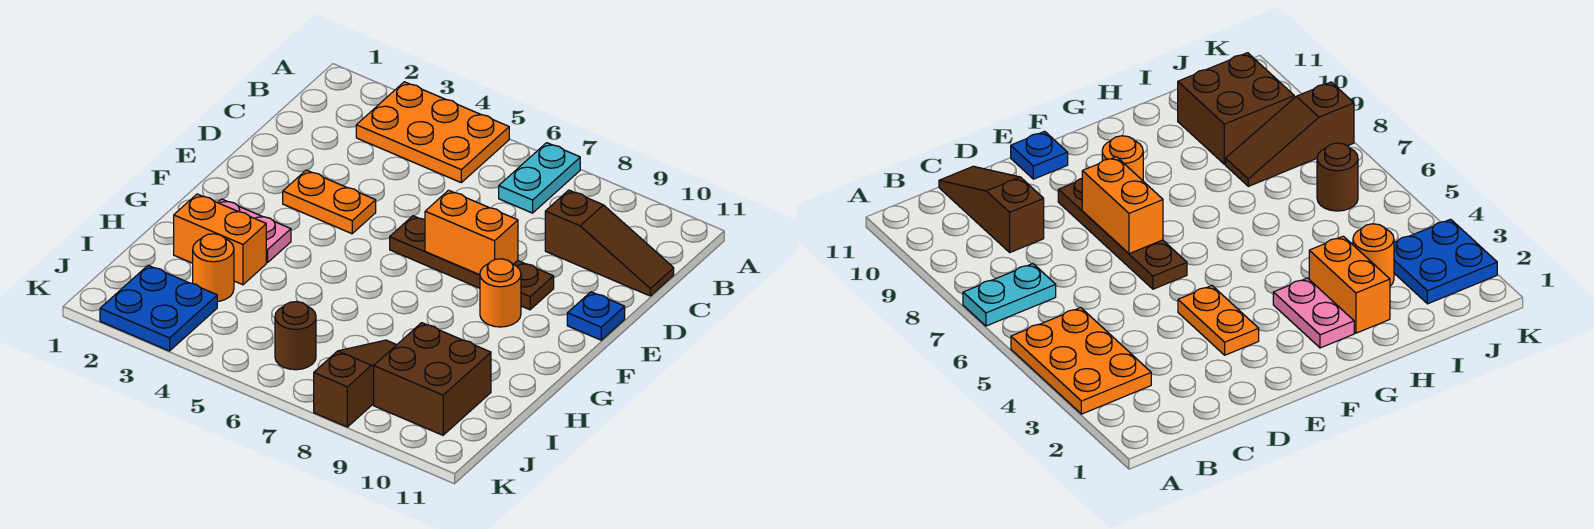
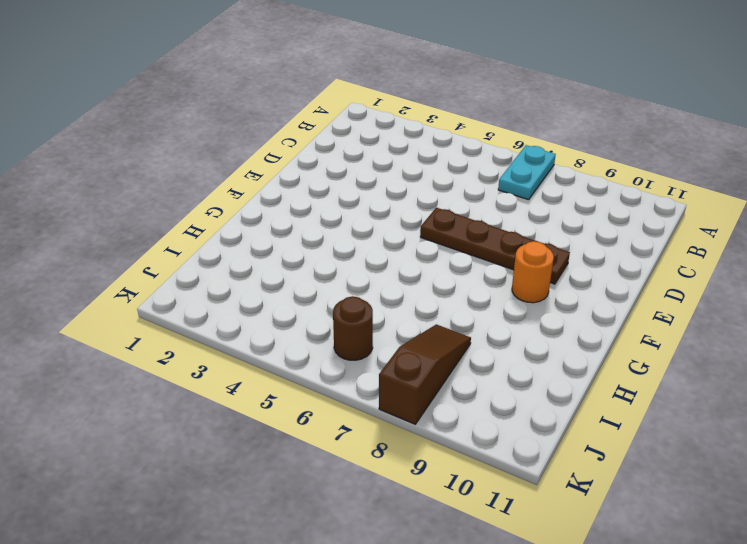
none -> orange plate A3:B5 level 1
none -> brown slope C9:C11 level 1 top 9
none -> orange plate E3:E4 level 1

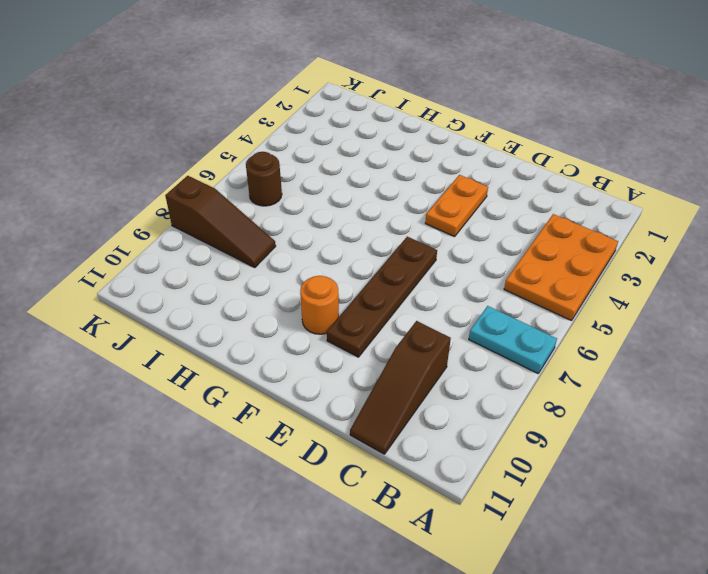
none -> blue plate E11 level 1
none -> pink plate G2:G3 level 1
none -> orange brick H2:H3 level 1

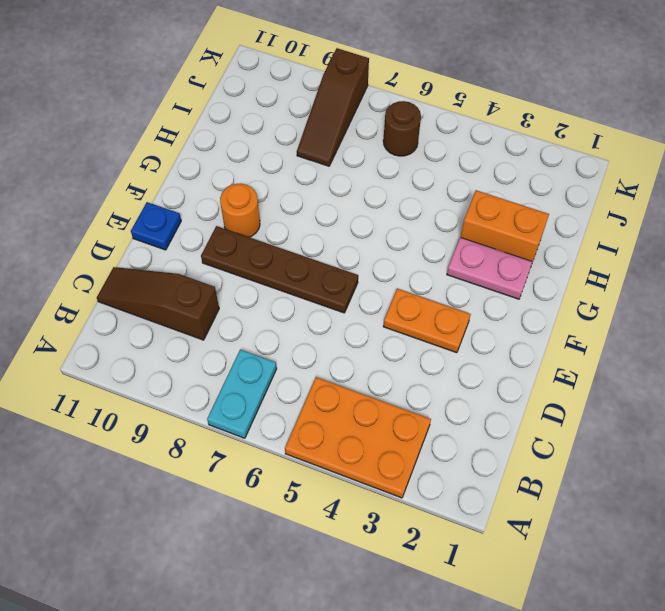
none -> orange round brick I3 level 1
none -> brown brick I9:J10 level 1
none -> blue plate J2:K3 level 1

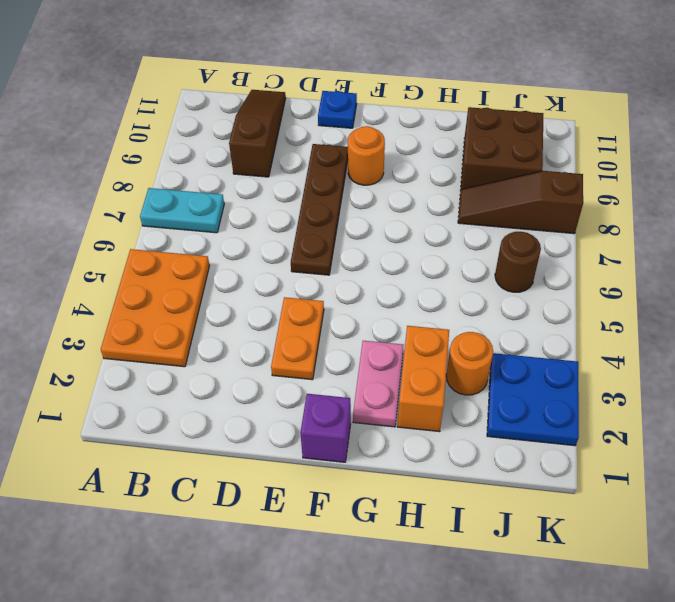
purple brick F1 level 1 -> none
none -> orange brick E7:E8 level 2

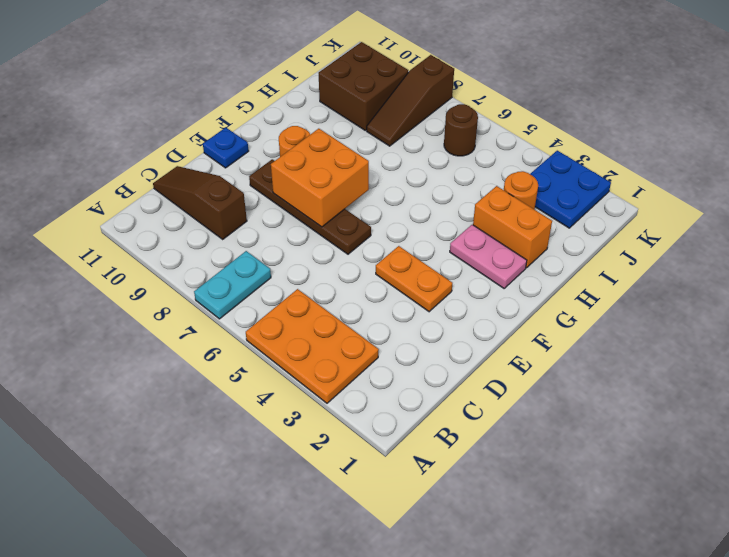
orange brick E7:F8 level 2 -> orange brick E7:E8 level 2

